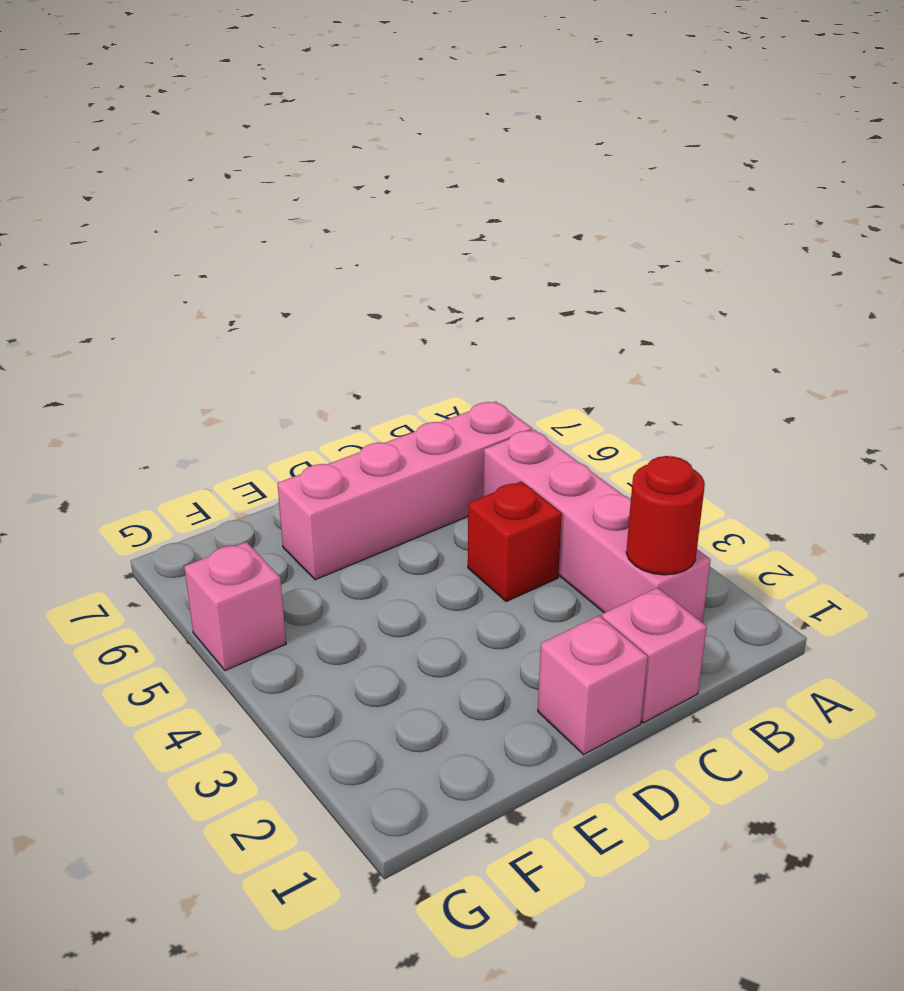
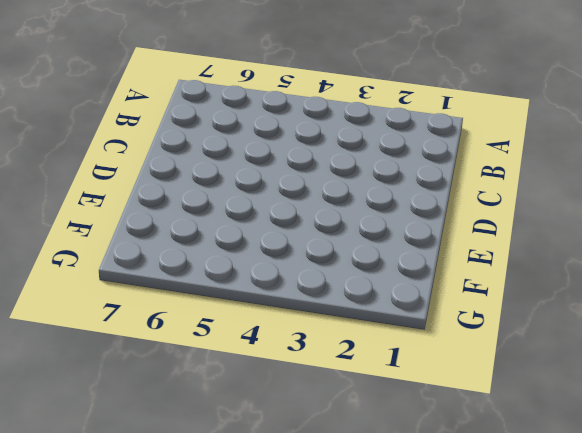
none -> pink brick B2:B5 level 1
none -> pink brick B6:E6 level 1

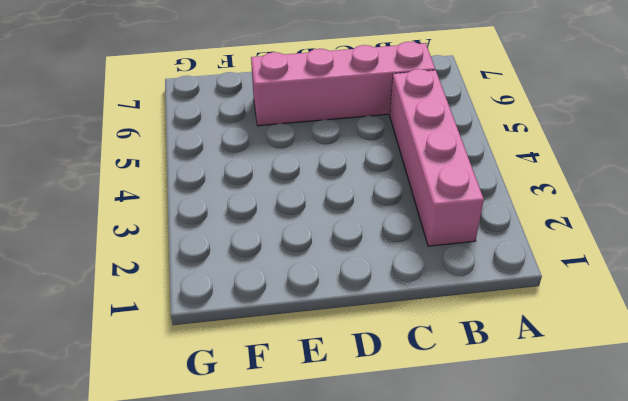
none -> pink brick C1 level 1
none -> red brick C4 level 1

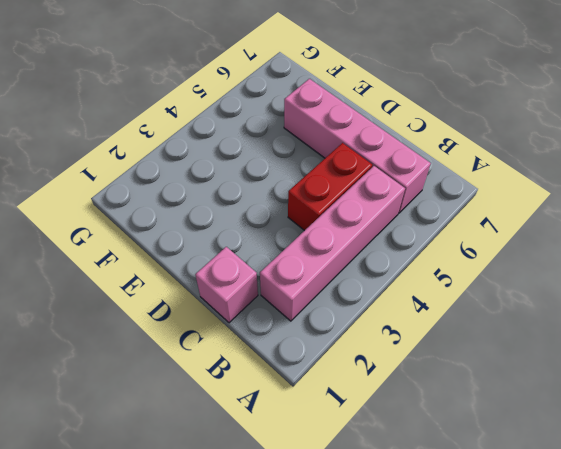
red brick C4:C5 level 1 -> red brick C4 level 1
none -> pink brick D1 level 1
none -> pink brick G5 level 1

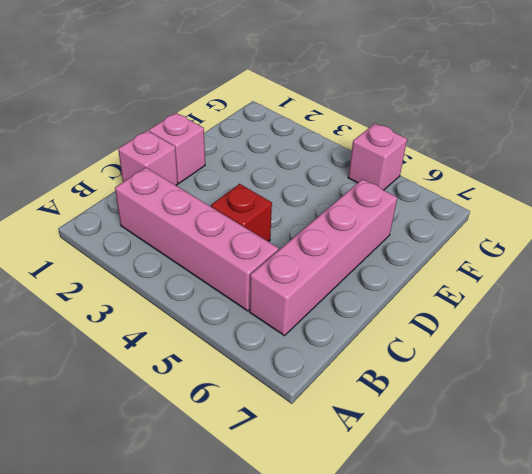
none -> red round brick B2 level 2

